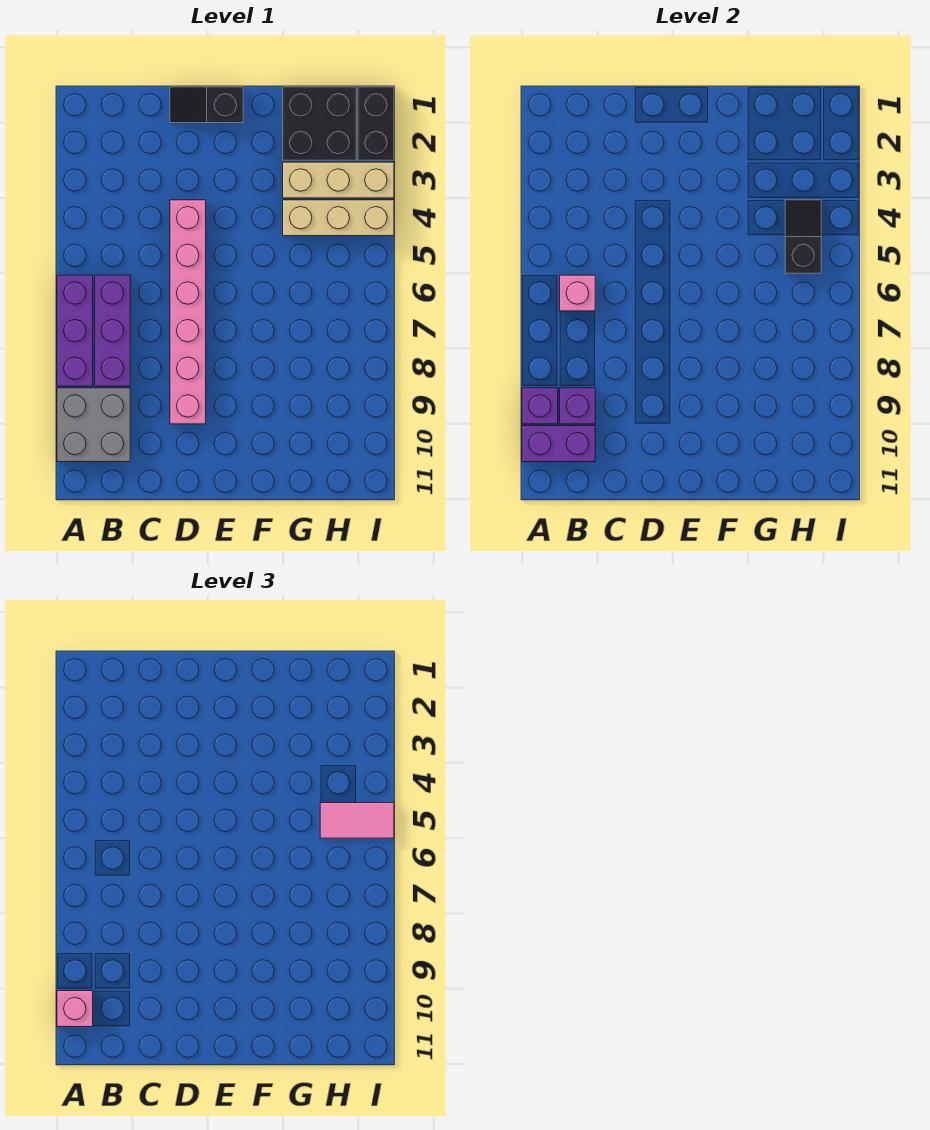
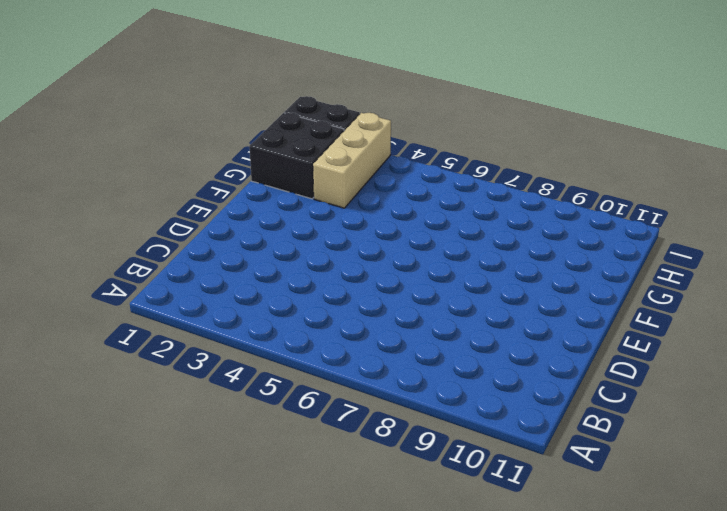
none -> purple brick A6:A8 level 1
none -> grey brick A9:B10 level 1
none -> purple brick B6:B8 level 1

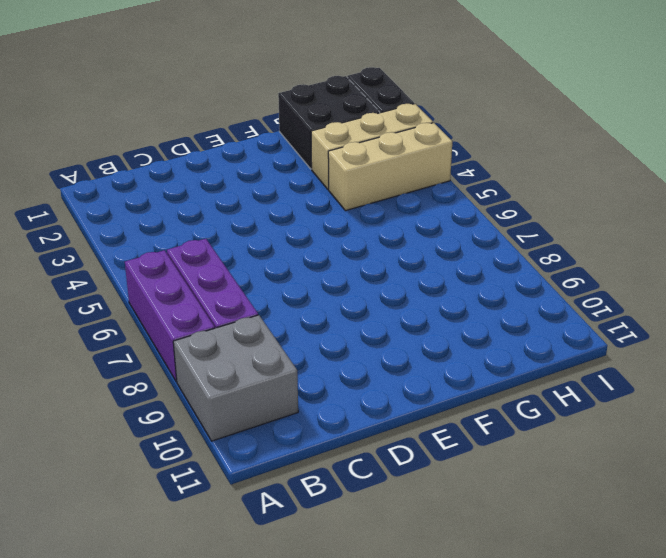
none -> black slope D1:E1 level 1 top E
none -> pink brick D4:D9 level 1
none -> purple brick A9 level 2

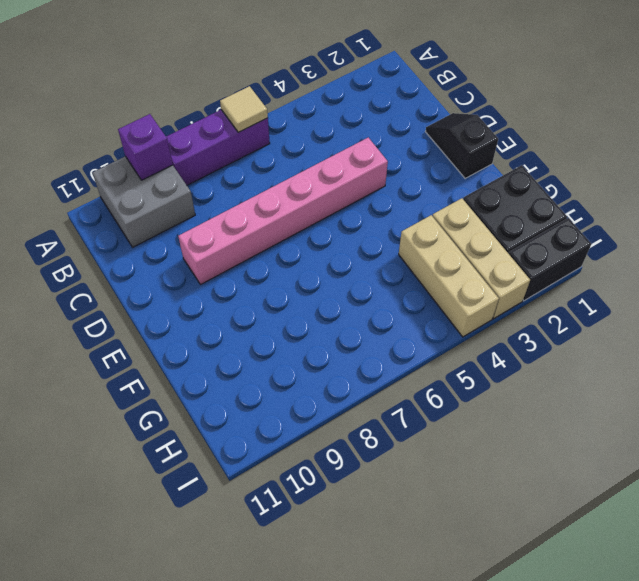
tan tile A6 level 2 -> none
none -> purple brick B6:B8 level 1
none -> purple brick A10:B10 level 2
none -> pink brick B6 level 2

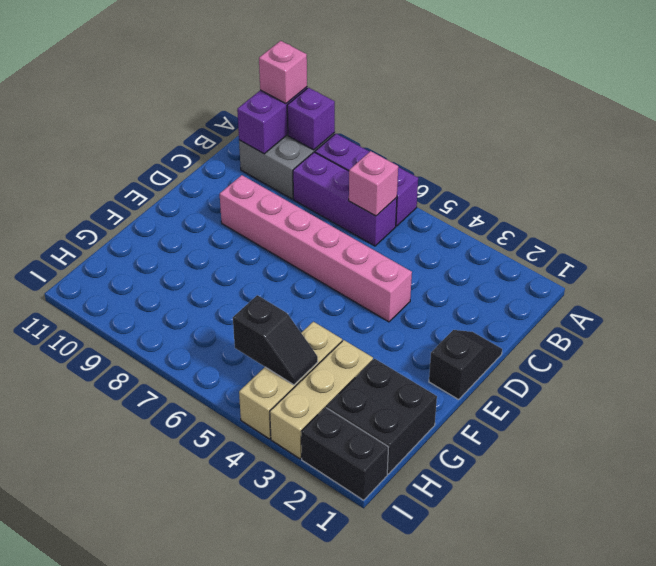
none -> purple brick B9 level 2
none -> pink tile H5:I5 level 3

